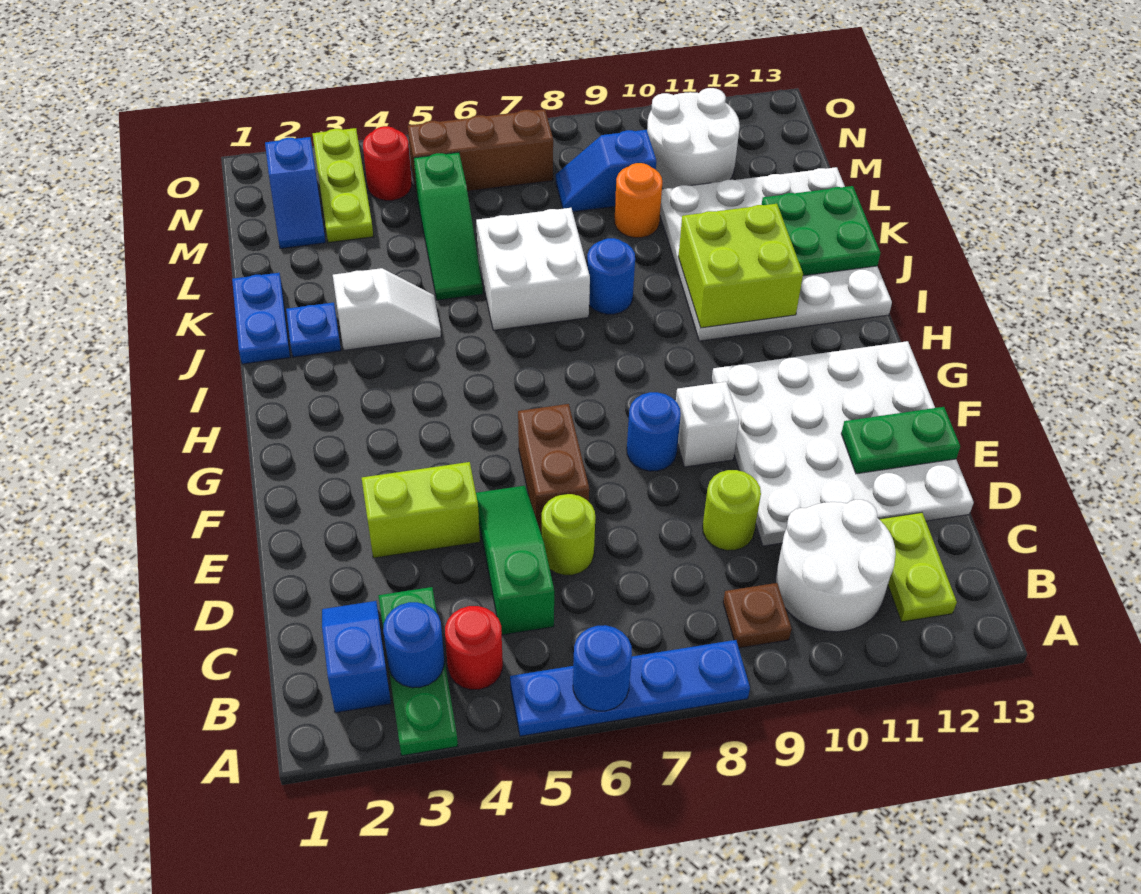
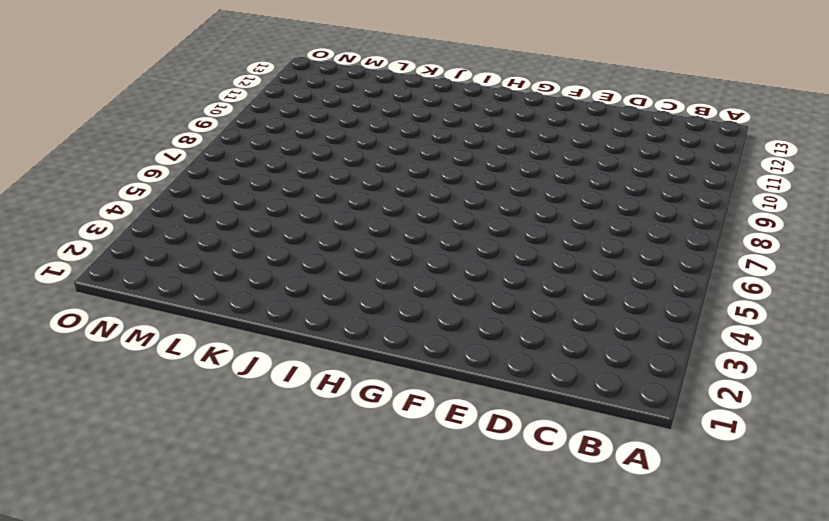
none -> green plate A3:C3 level 1
none -> blue plate A5:A8 level 1
none -> blue slope B2:C2 level 1 top B
none -> red round brick B4 level 1

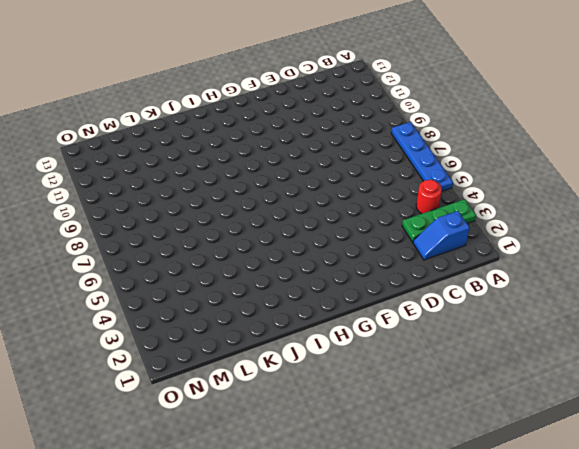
none -> brown plate B9 level 1
none -> white round brick B10:C11 level 1
none -> lime plate B12:C12 level 1
none -> green slope C5:E5 level 1 top C

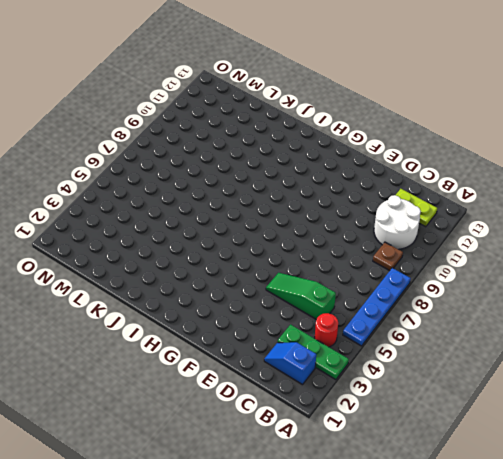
none -> lime round brick D6 level 1
none -> lime round brick D9 level 1
none -> white plate D10:G13 level 1
none -> lime brick E3:E4 level 1

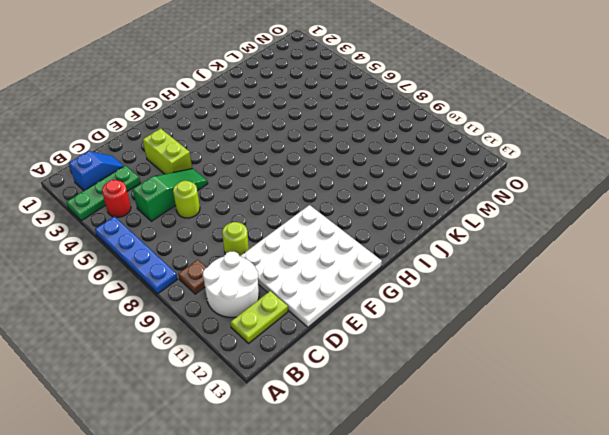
none -> brown brick E6:F6 level 1
none -> blue round brick F8 level 1
none -> white brick F9 level 1
none -> white plate I10:L13 level 1

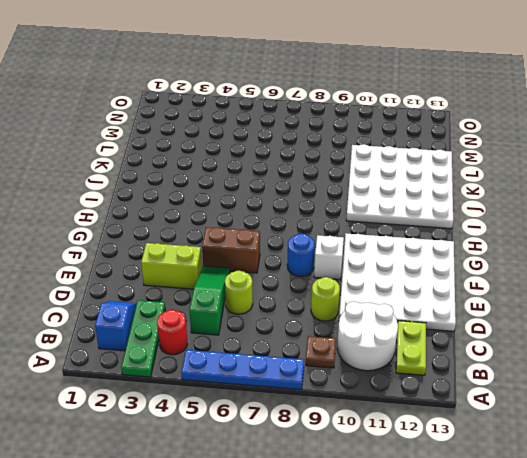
brown brick F5:F6 level 1 -> brown brick E6:F6 level 1
none -> blue plate J1:K1 level 1
none -> blue plate J2 level 1
none -> white slope J3:J4 level 1 top 3
none -> white brick J6:K7 level 1

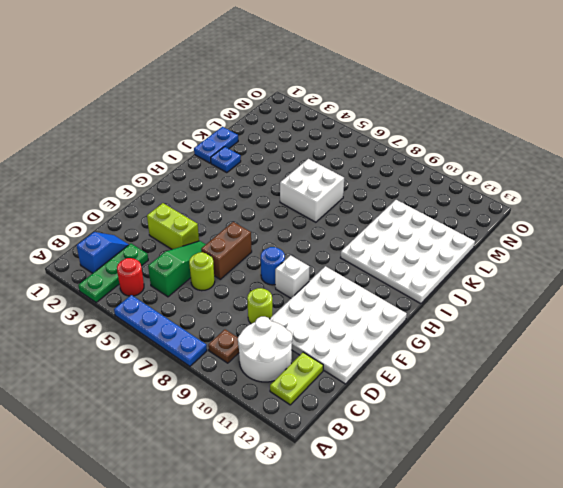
none -> white slope J3:J4 level 1 top 3
none -> blue round brick J8 level 1
none -> green slope K5:M5 level 1 top M
none -> orange round brick L9 level 1

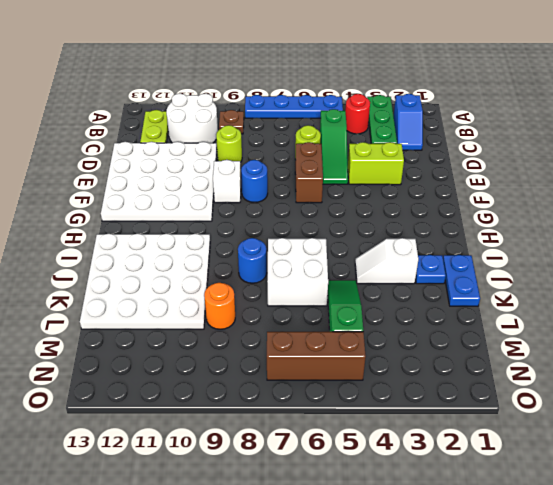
none -> blue slope M2:N2 level 1 top N
none -> lime plate M3:O3 level 1
none -> blue slope M8:M9 level 1 top 9
none -> white round brick M10:N11 level 1

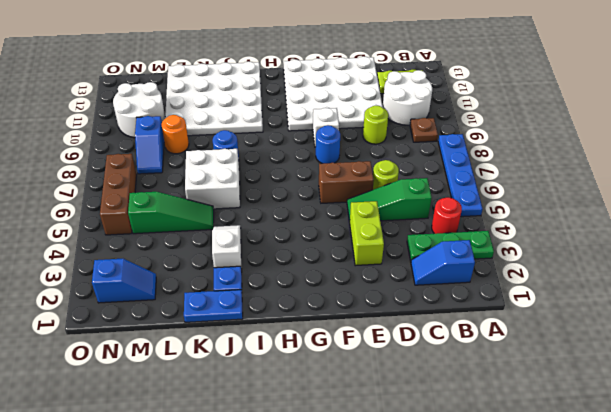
none -> lime plate M3:O3 level 1
none -> red round brick N4 level 1
none -> blue round brick A6 level 2
none -> blue round brick B3 level 2

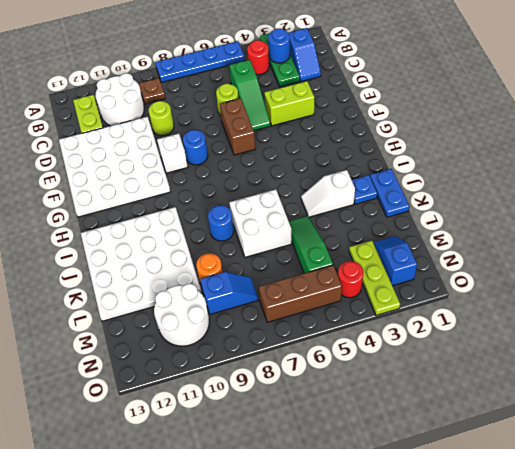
none -> blue round brick A6 level 2
none -> green plate E12:E13 level 2
none -> lime brick I10:J11 level 2
none -> green plate J12:K13 level 2

